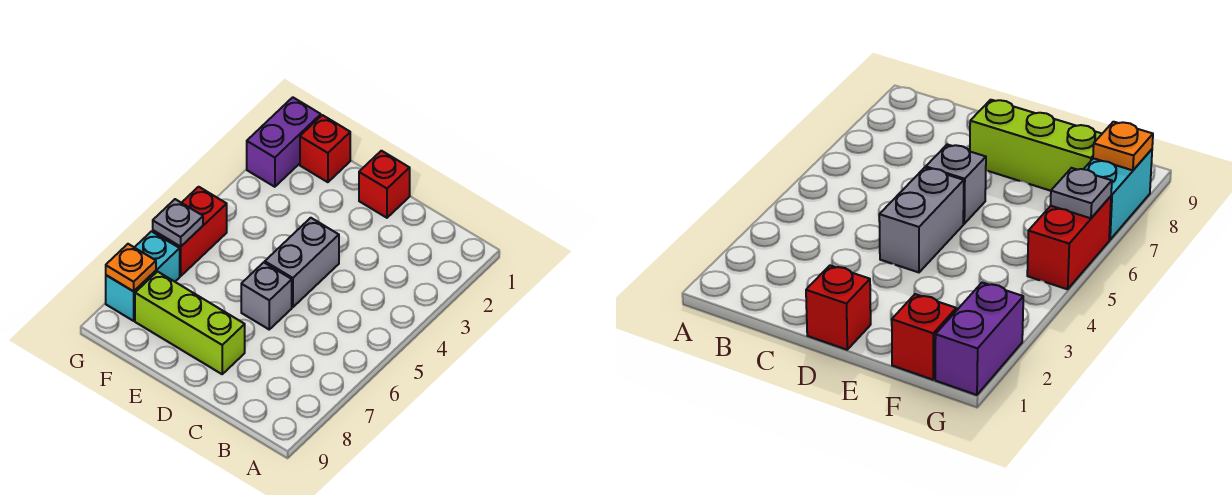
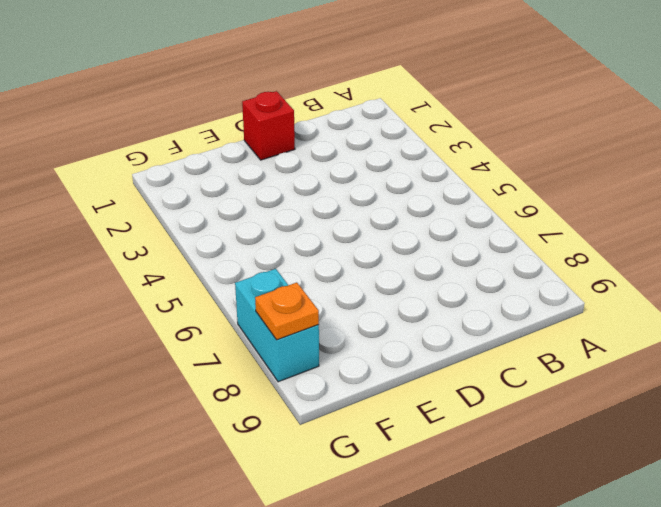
none -> grey brick D4:D5 level 1
none -> grey brick D6 level 1

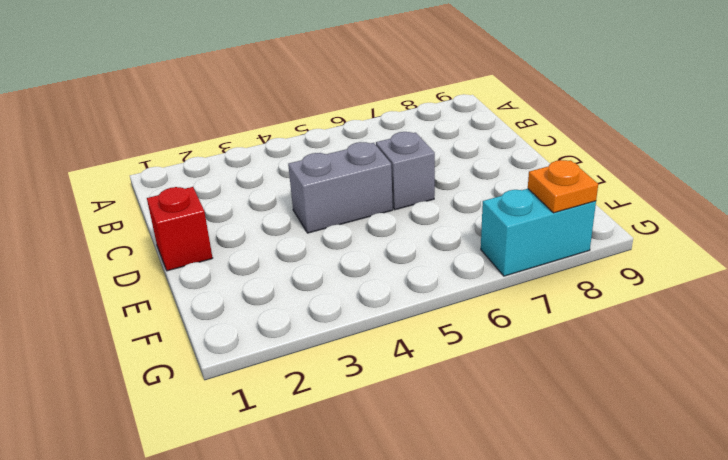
none -> lime brick D8:F8 level 1
none -> red brick F1 level 1

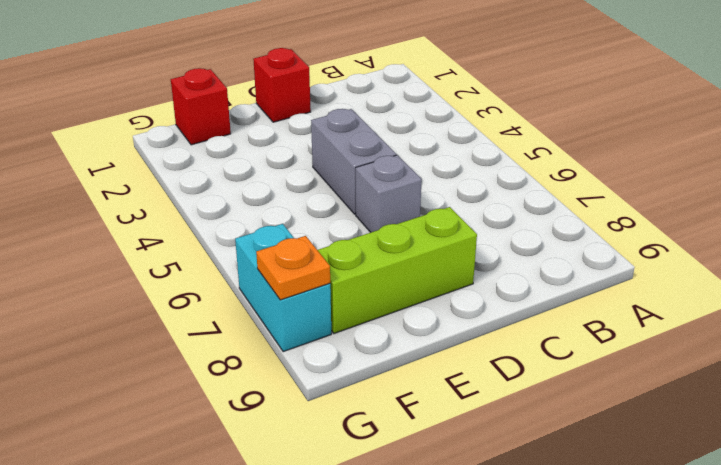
none -> purple brick G1:G2 level 1
none -> red brick G5:G6 level 1

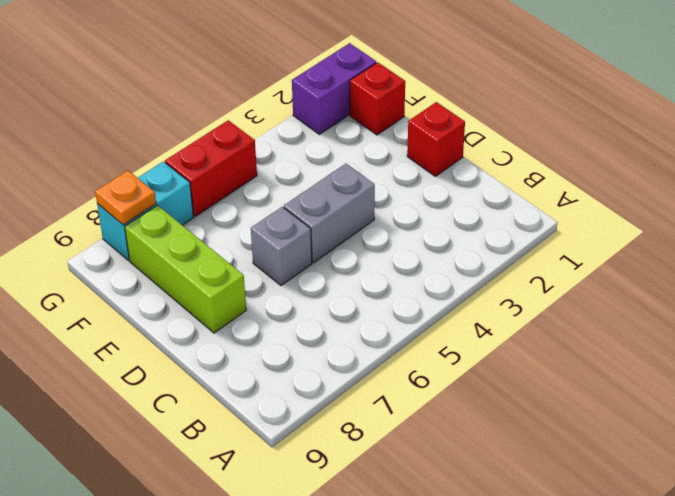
none -> grey plate G6 level 2

